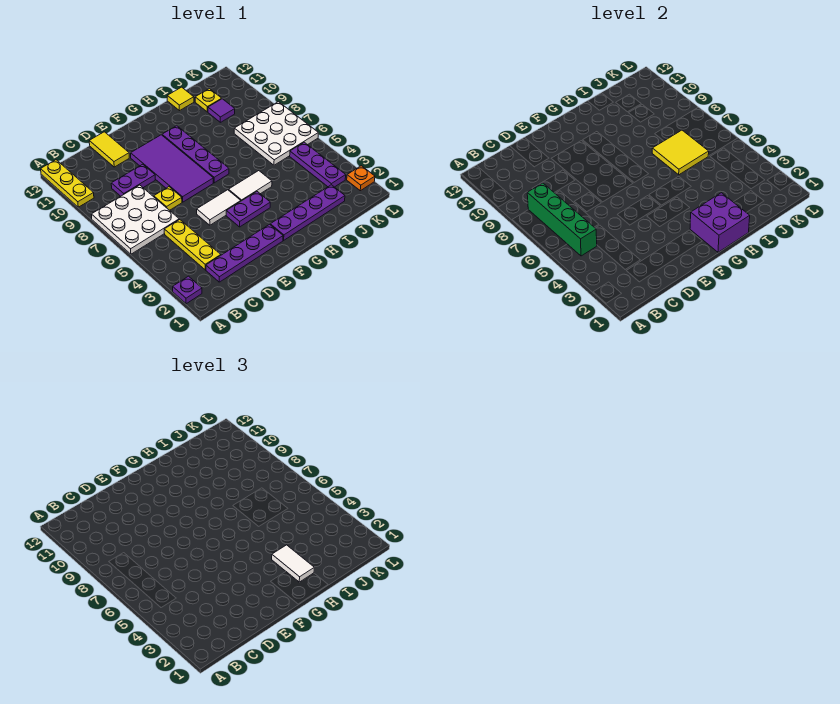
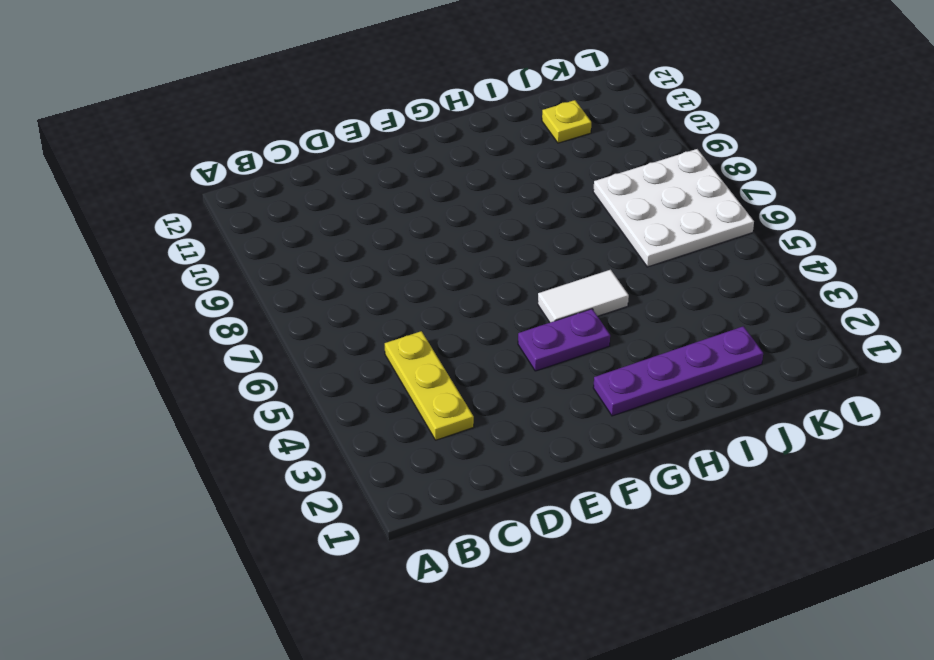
none -> purple plate A2 level 1
none -> white plate A6:C8 level 1
none -> yellow plate A10:A12 level 1

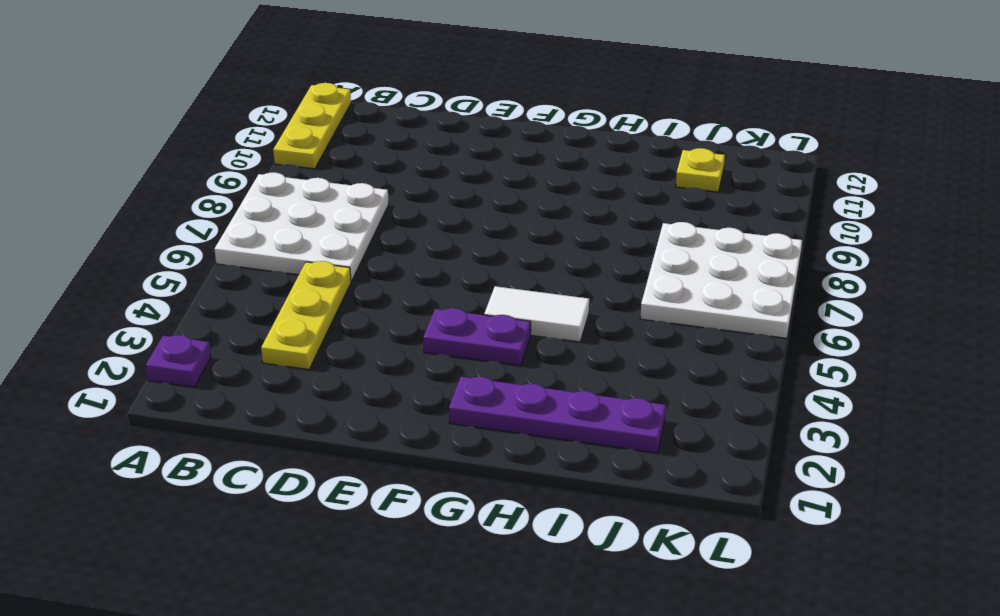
none -> purple plate C2:F2 level 1
none -> purple plate C9:D9 level 1
none -> yellow plate D7 level 1

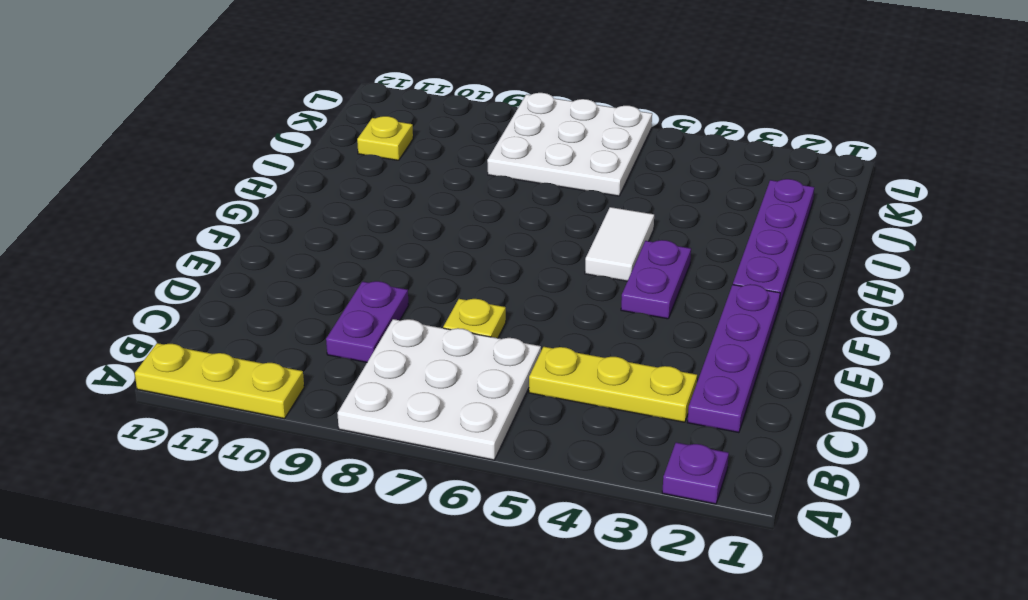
none -> yellow tile D11:D12 level 1
none -> white tile E5:F5 level 1
none -> purple tile E7:F10 level 1

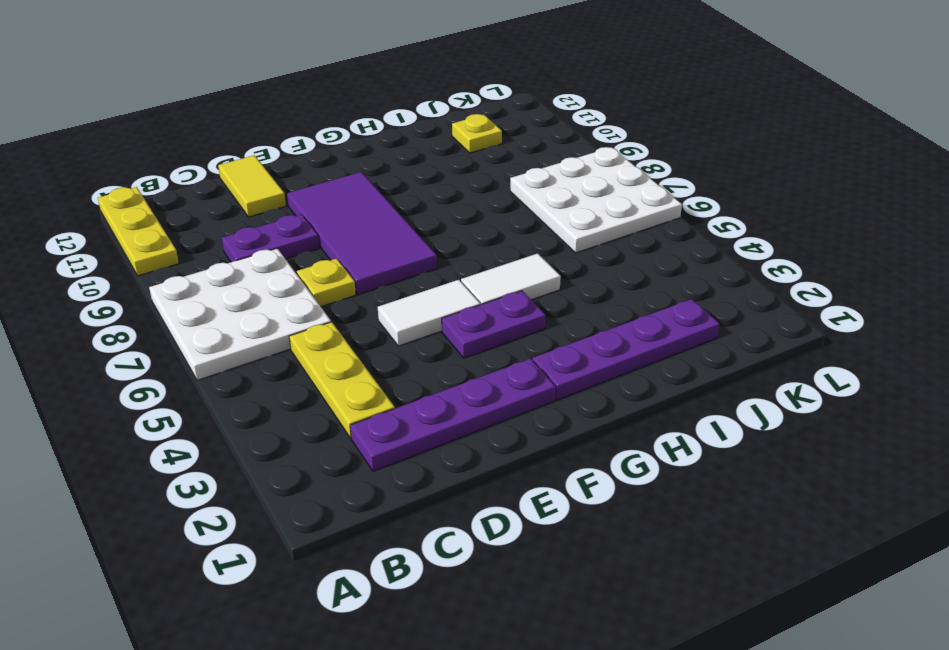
none -> purple plate A2 level 1
none -> purple plate G7:G10 level 1
none -> yellow tile I12 level 1

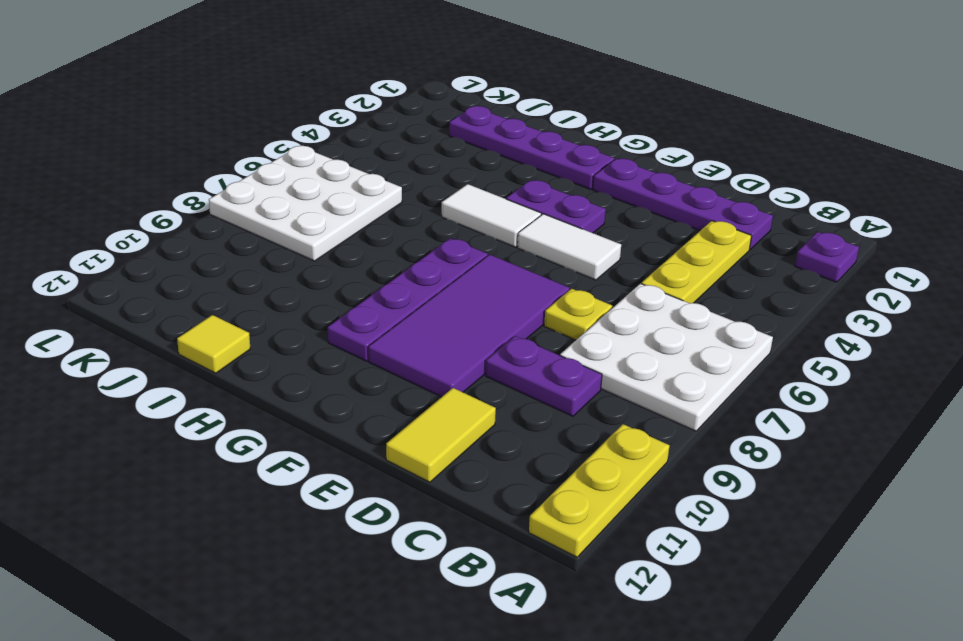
none -> purple tile J10 level 1
none -> yellow plate J11 level 1
none -> purple plate K3:K5 level 1

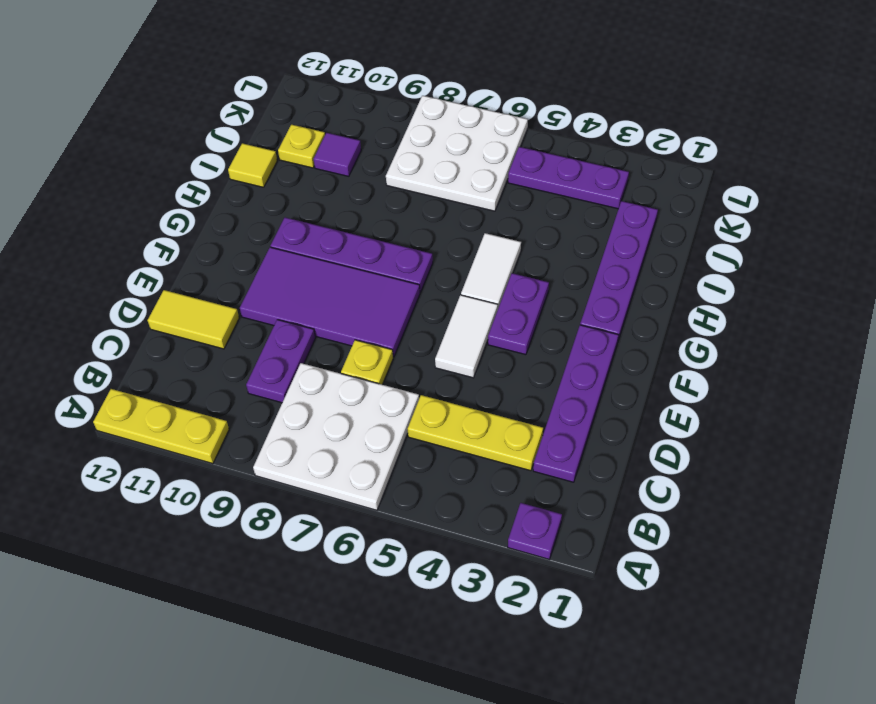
none -> orange plate L2 level 1
none -> green brick B5:B8 level 2
none -> purple brick G1:H2 level 2

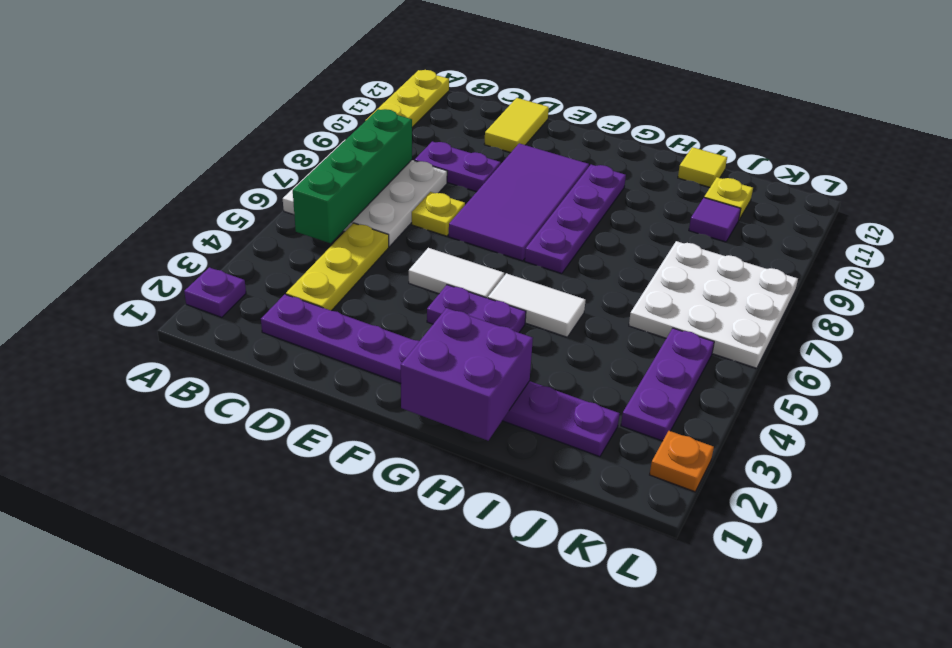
none -> yellow tile I6:J7 level 2
none -> white tile H2:H3 level 3

